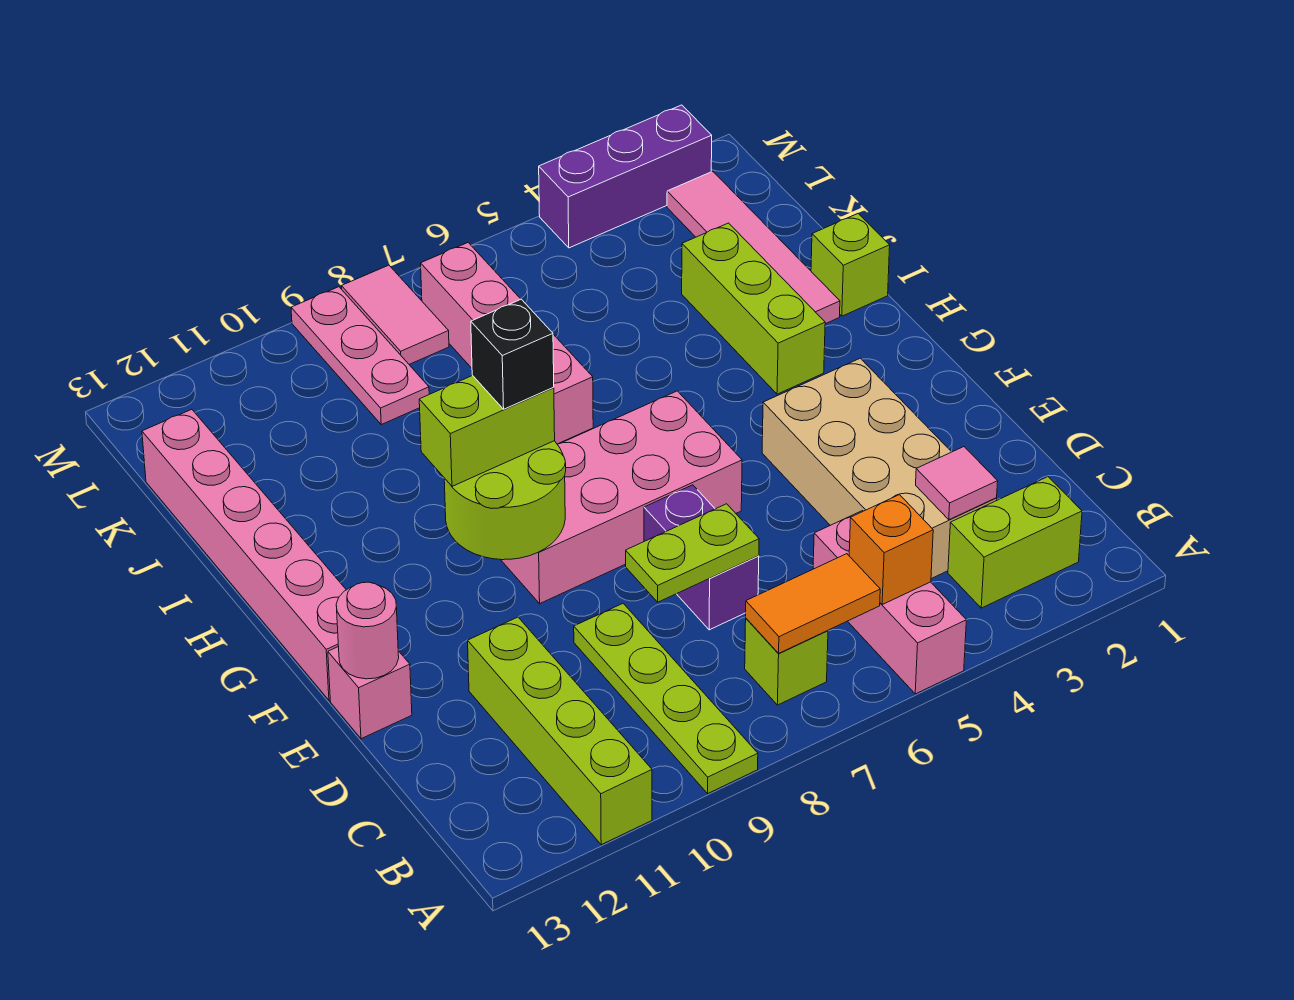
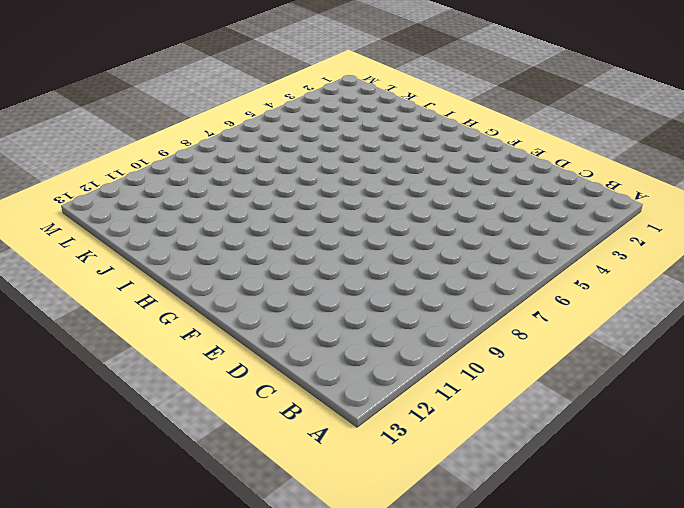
none -> pink brick A5:C5 level 1
none -> lime plate A9:D9 level 1
none -> lime brick A11:D11 level 1

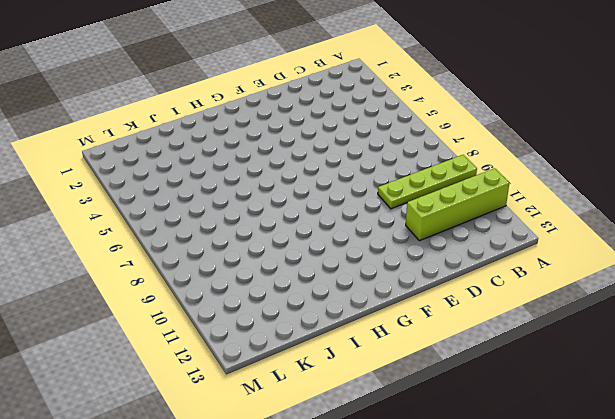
none -> pink brick A5:C5 level 1
none -> lime brick B2:B3 level 1
none -> lime brick B7 level 1

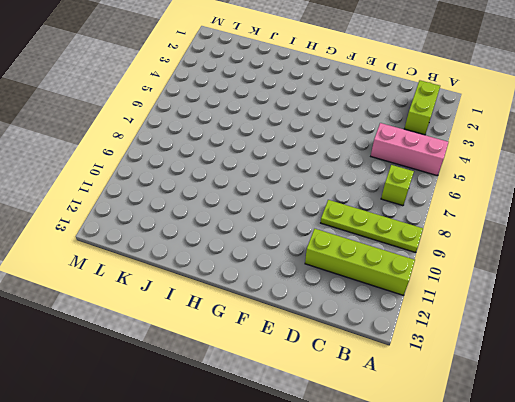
none -> tan brick C3:F4 level 1
none -> purple brick D7:E7 level 1
none -> pink brick E13 level 1

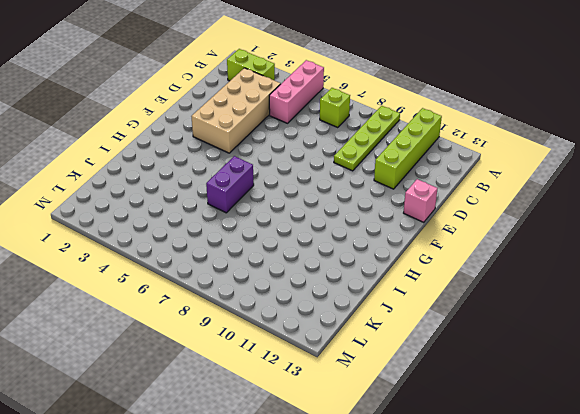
purple brick H6:I6 level 1 -> purple brick D7:E7 level 1
none -> pink brick F6:G9 level 1
none -> pink brick F13:K13 level 1
none -> lime brick H3:J3 level 1

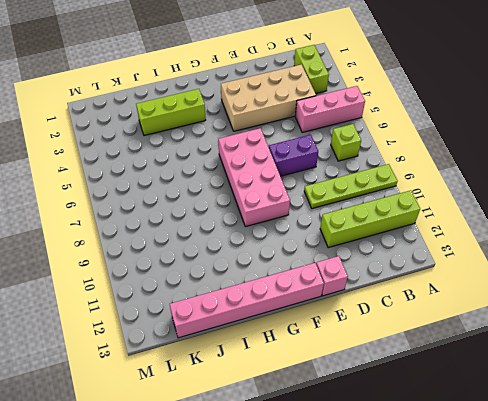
none -> lime brick I1 level 1
none -> pink tile I2:L2 level 1
none -> pink brick I7:L7 level 1

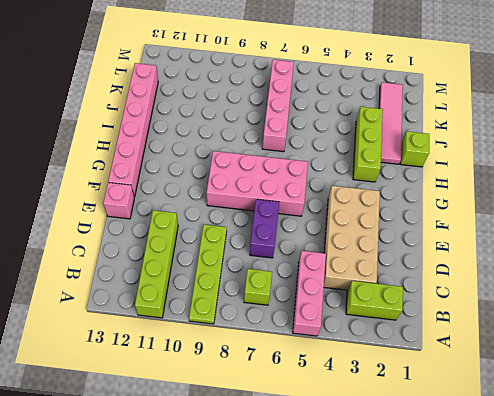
none -> pink plate K9:M9 level 1
none -> pink tile L8:M8 level 1
none -> purple brick M2:M4 level 1

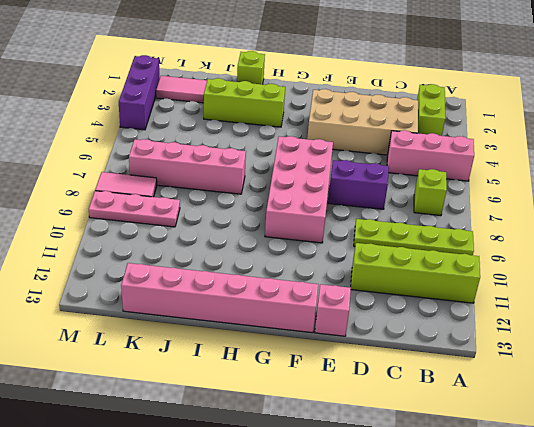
none -> orange brick B5 level 2
none -> orange tile B6:B7 level 2
none -> pink tile C3 level 2

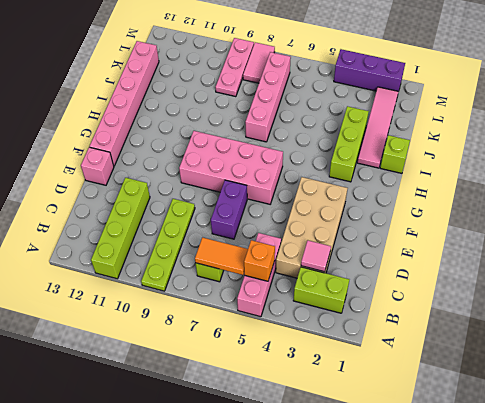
none -> lime plate D7:D8 level 2
none -> pink round brick E13 level 2
none -> lime round brick F9:G10 level 2

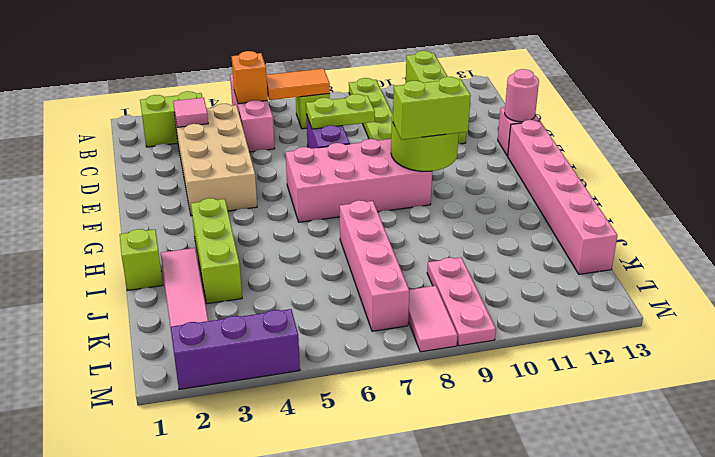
none -> black brick G9 level 4

